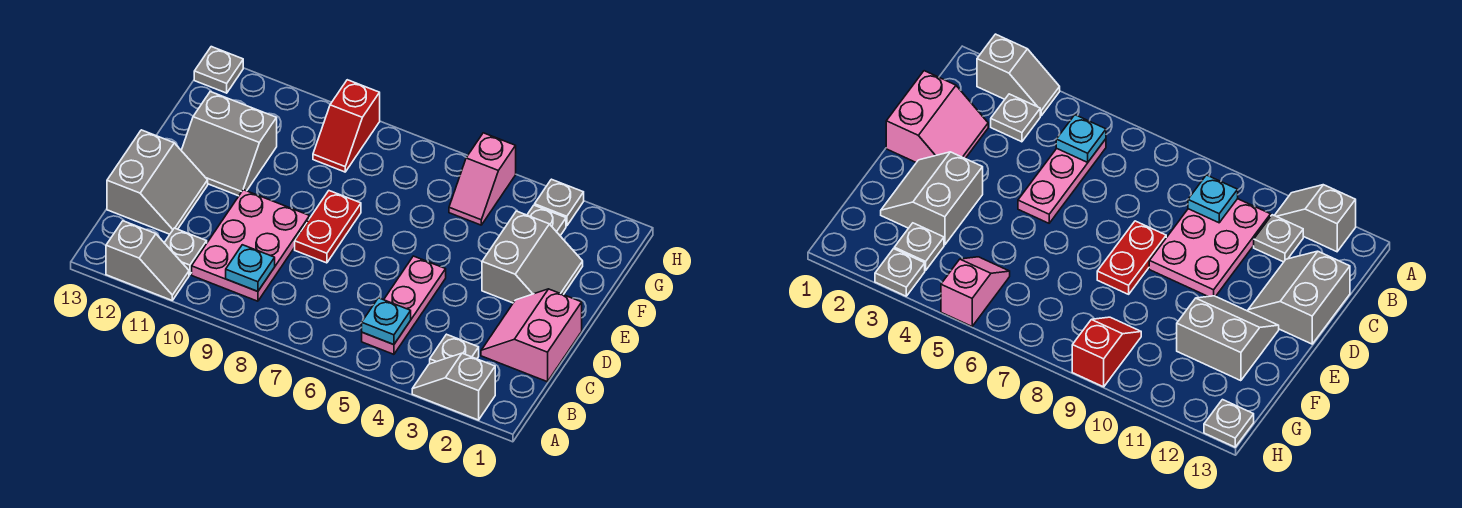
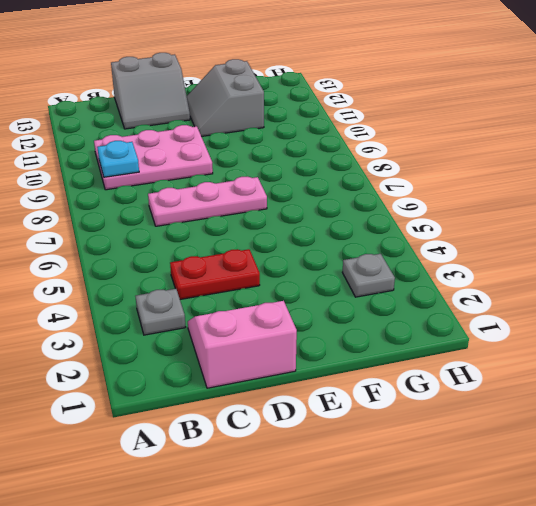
red plate C4:D4 level 1 -> red plate D8:E8 level 1
pink plate C7:E7 level 1 -> pink plate B5:D5 level 1
none -> grey slope A2:A3 level 1 top 2
none -> grey slope A11:A12 level 1 top 12
none -> grey plate B11 level 1

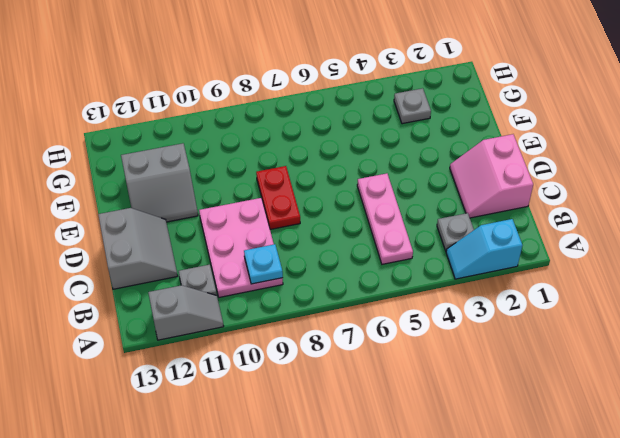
cyan slope A2:A3 level 1 top 2 -> grey slope A2:A3 level 1 top 2
none -> grey slope E2:F3 level 1 top 3
none -> pink slope G5:H5 level 1 top H
none -> red slope G9:H9 level 1 top H

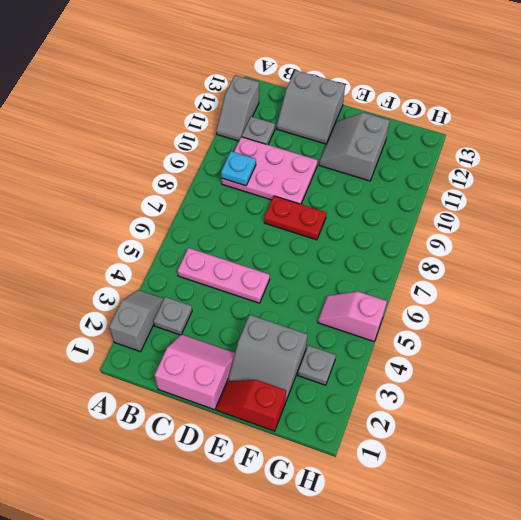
red slope E1:F1 level 1 top F -> red slope G9:H9 level 1 top H
none -> grey plate H3 level 1
none -> grey plate H13 level 1
none -> cyan plate B5 level 2

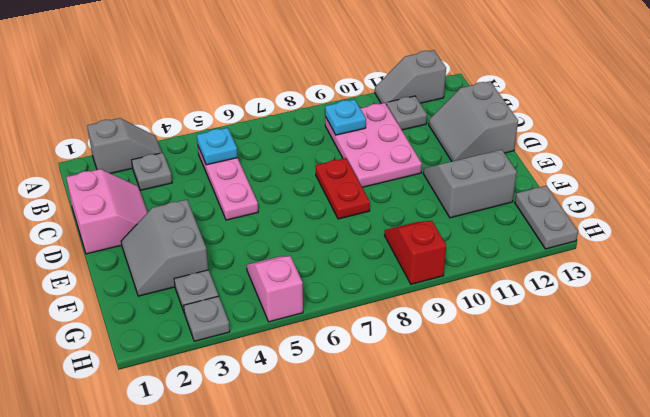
grey plate G13:H13 level 1 -> grey plate H13 level 1

